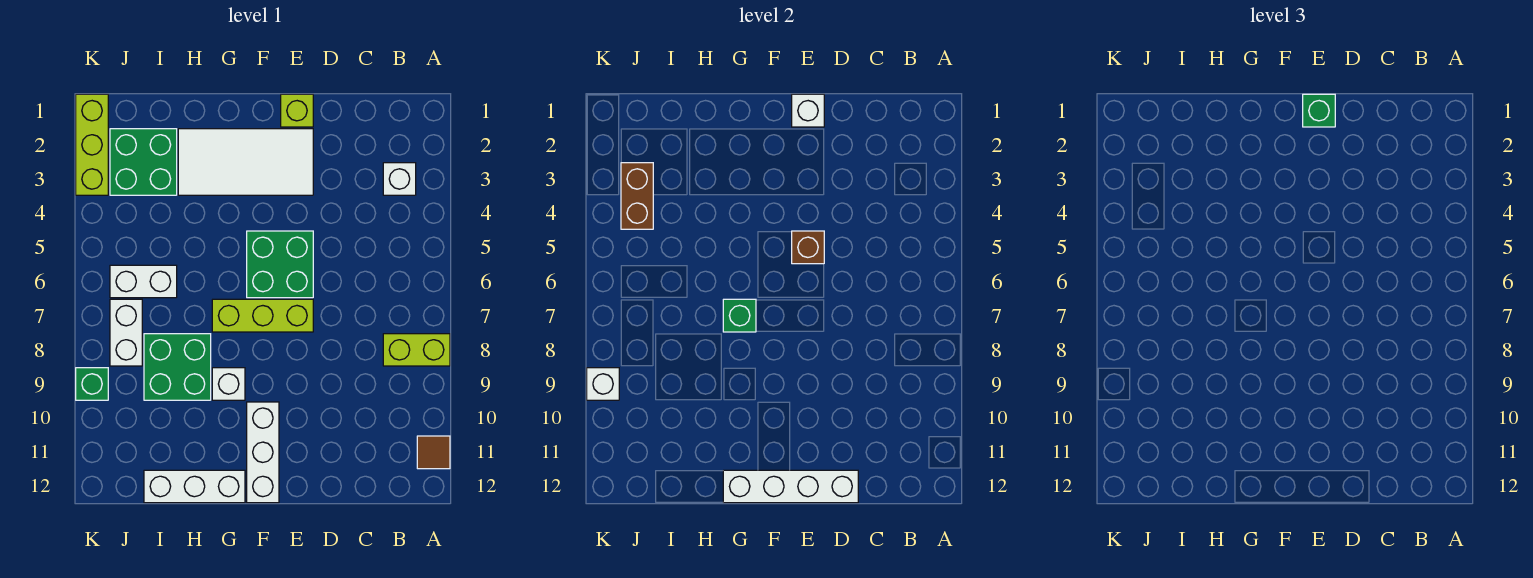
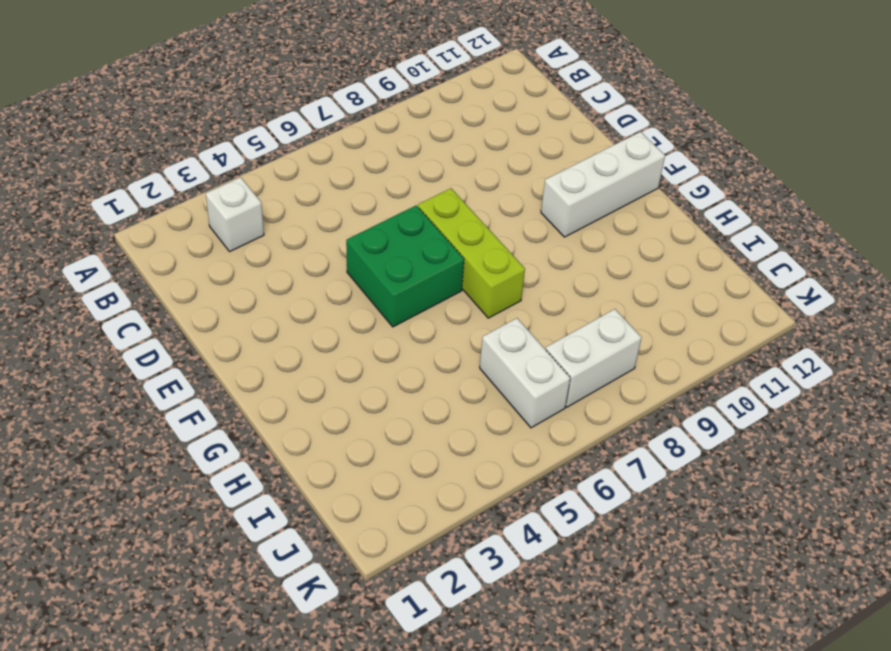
none -> lime brick A8:B8 level 1
none -> brown tile A11 level 1
none -> lime brick E1 level 1

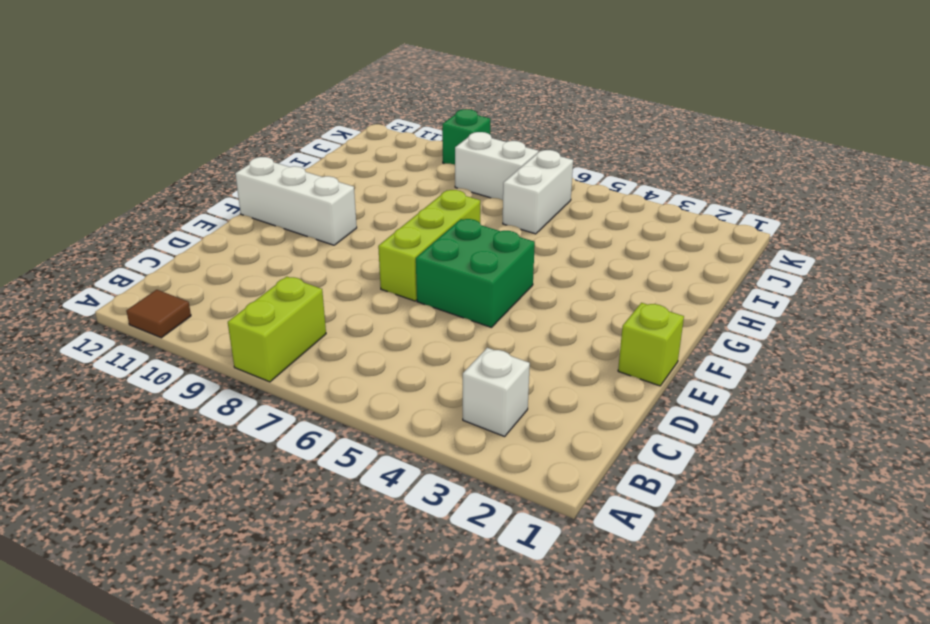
none -> white tile E2:H3 level 1
none -> white brick G9 level 1
none -> white brick G12:I12 level 1

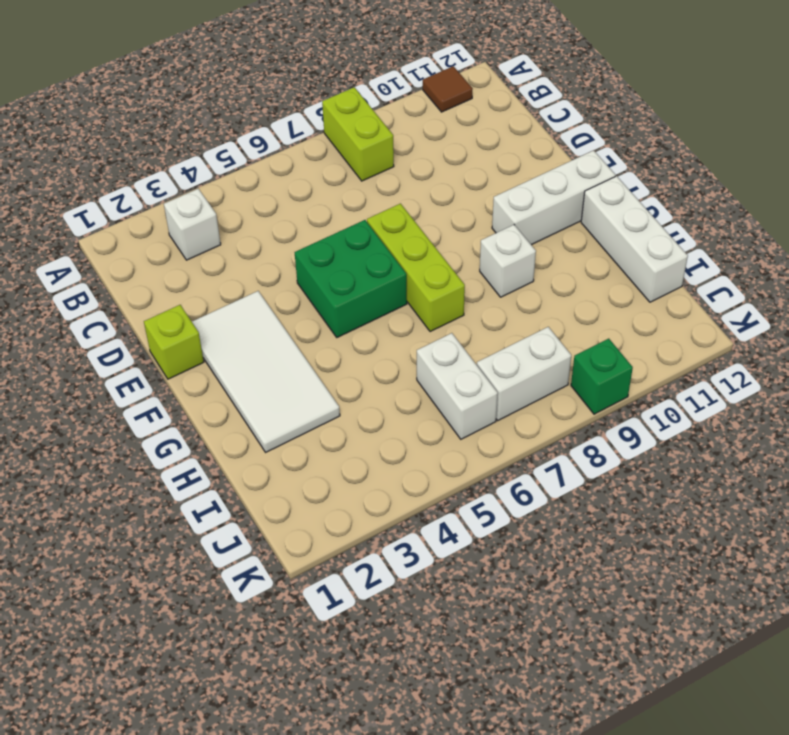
none -> green brick H8:I9 level 1
none -> green brick I2:J3 level 1
none -> lime brick K1:K3 level 1

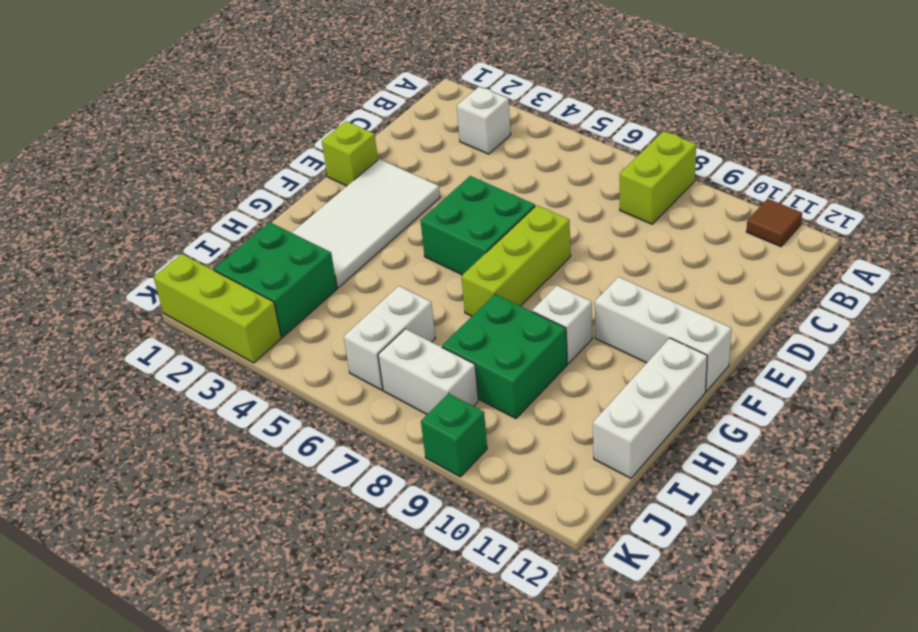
none -> white brick D12:G12 level 2
none -> white brick E1 level 2
none -> brown brick E5 level 2

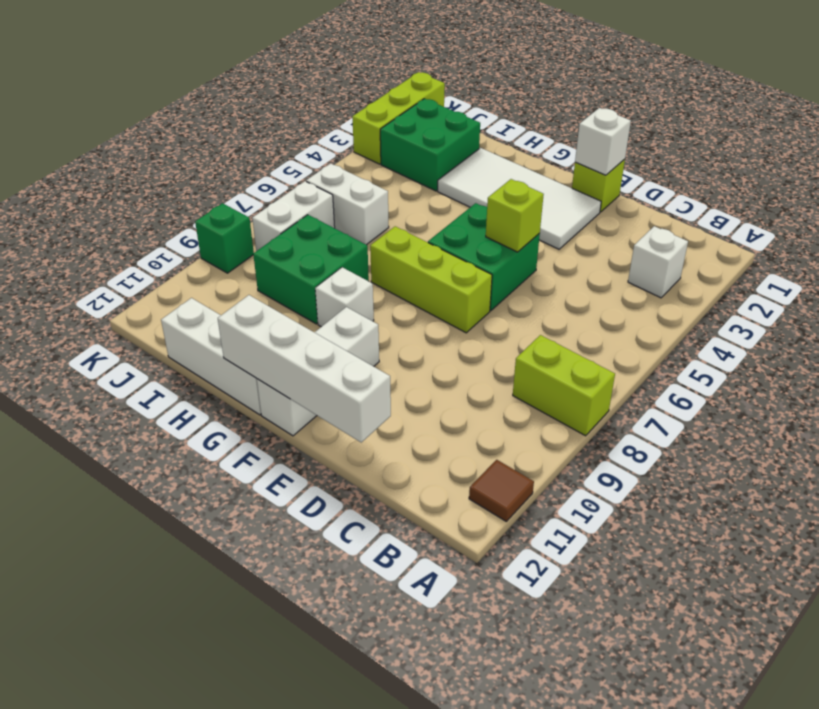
lime brick E5 level 2 -> brown brick E5 level 2
none -> green brick G7 level 2
none -> brown brick J3:J4 level 2
none -> white brick K9 level 2

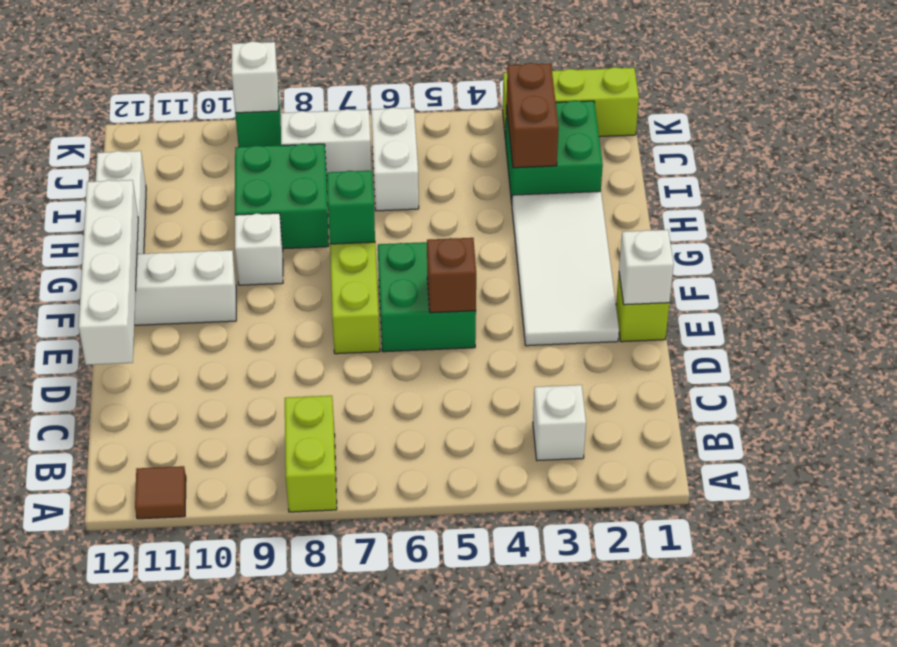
brown brick I3:J3 level 2 -> brown brick J3:J4 level 2
none -> green brick E1 level 3

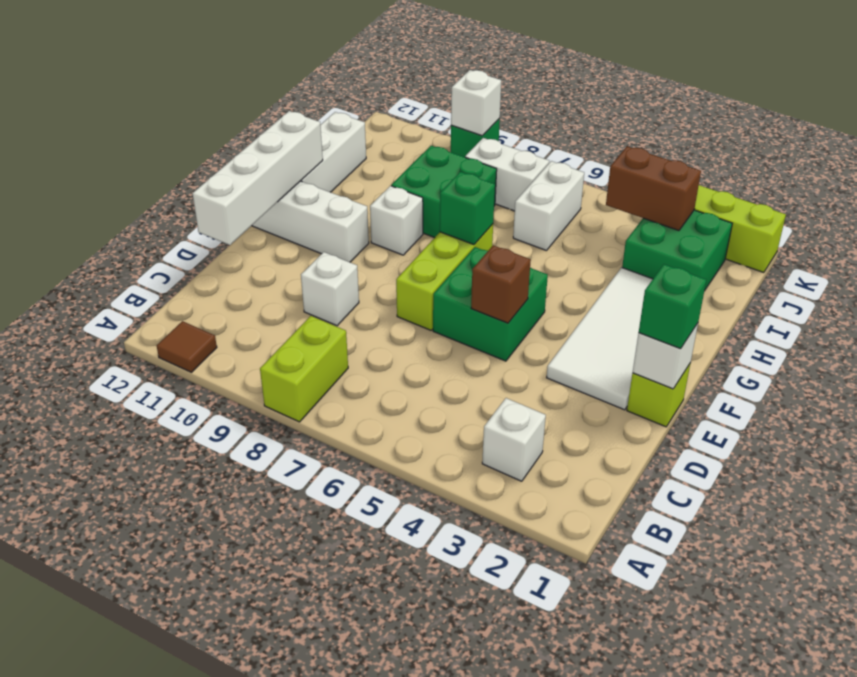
white brick D9 level 1 -> none

